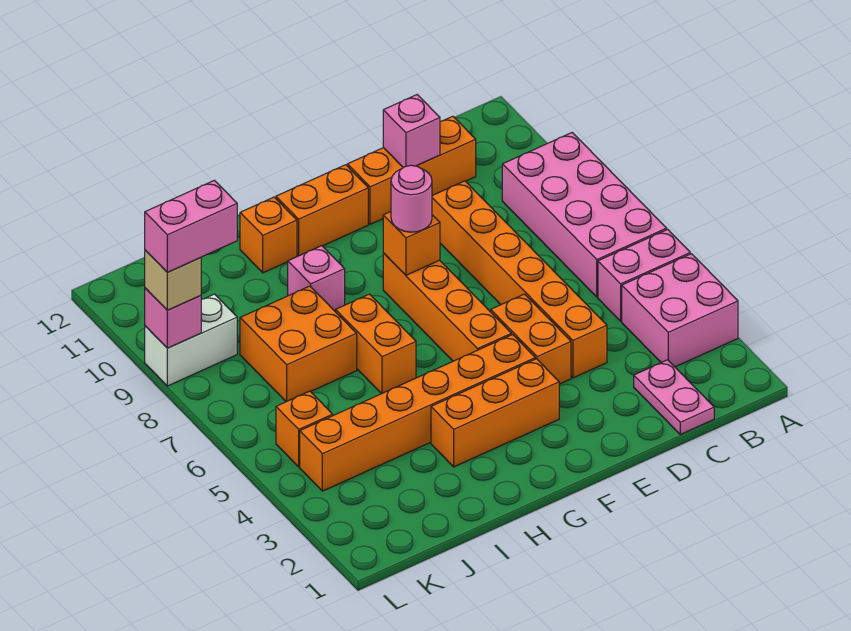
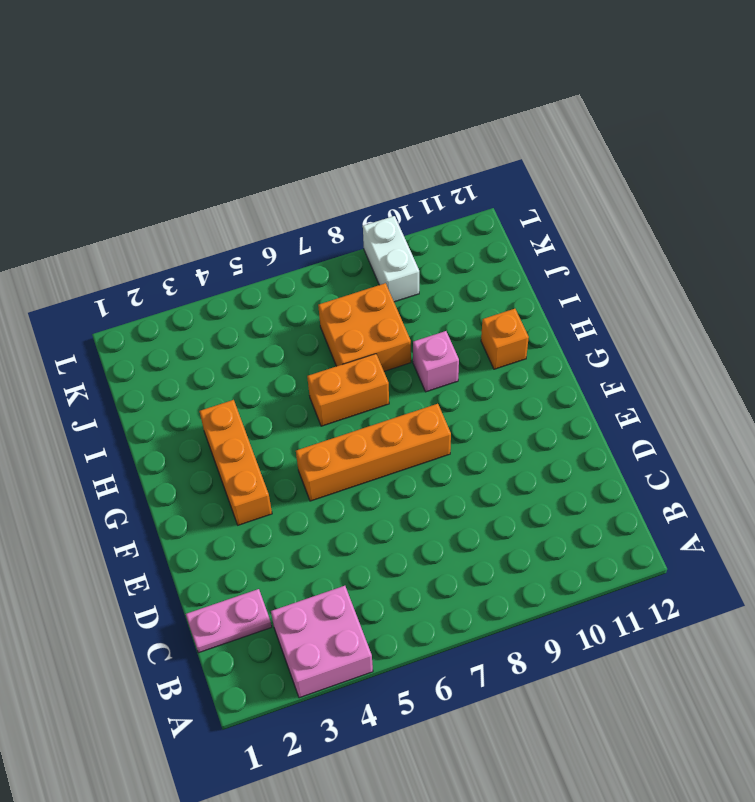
none -> pink brick A5:B5 level 1
none -> pink brick A6:B9 level 1
none -> orange brick C11:E11 level 1

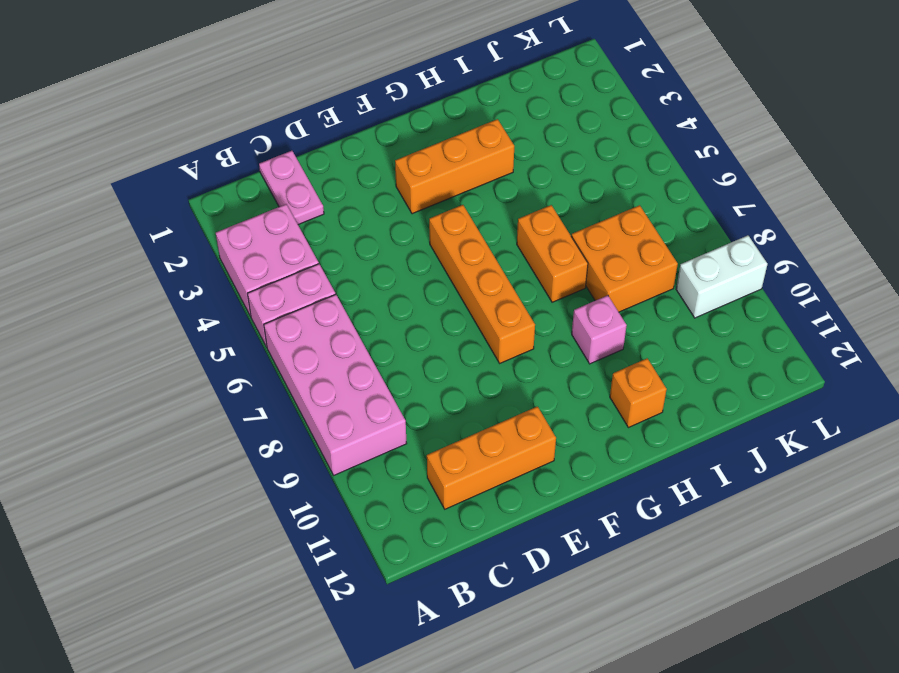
none -> orange brick D4:D9 level 1
none -> orange brick E4:E5 level 1
none -> orange brick F4:K4 level 1

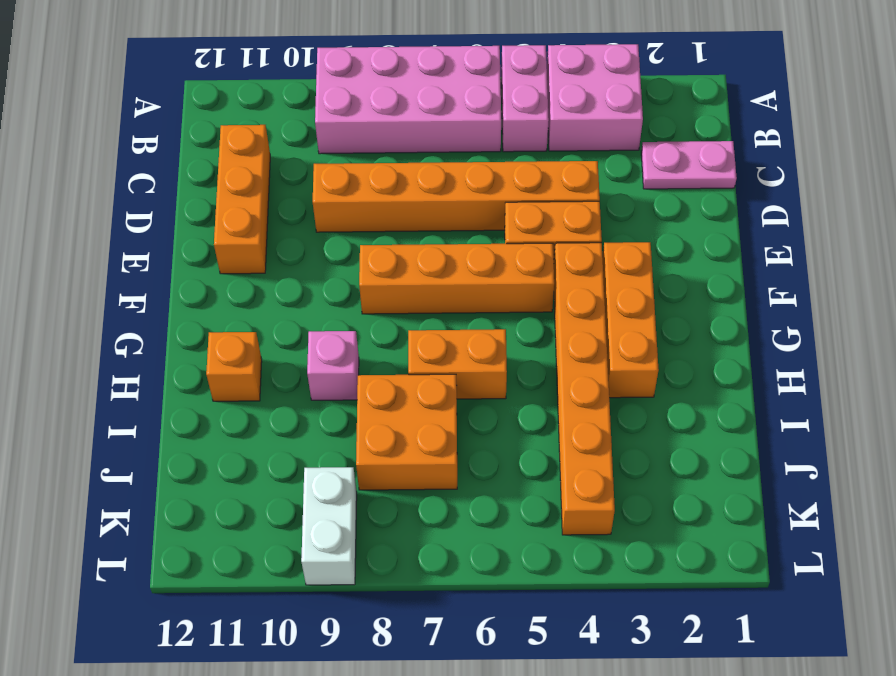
none -> orange brick F11:G11 level 1
none -> orange brick K5 level 1
none -> pink brick D11 level 2

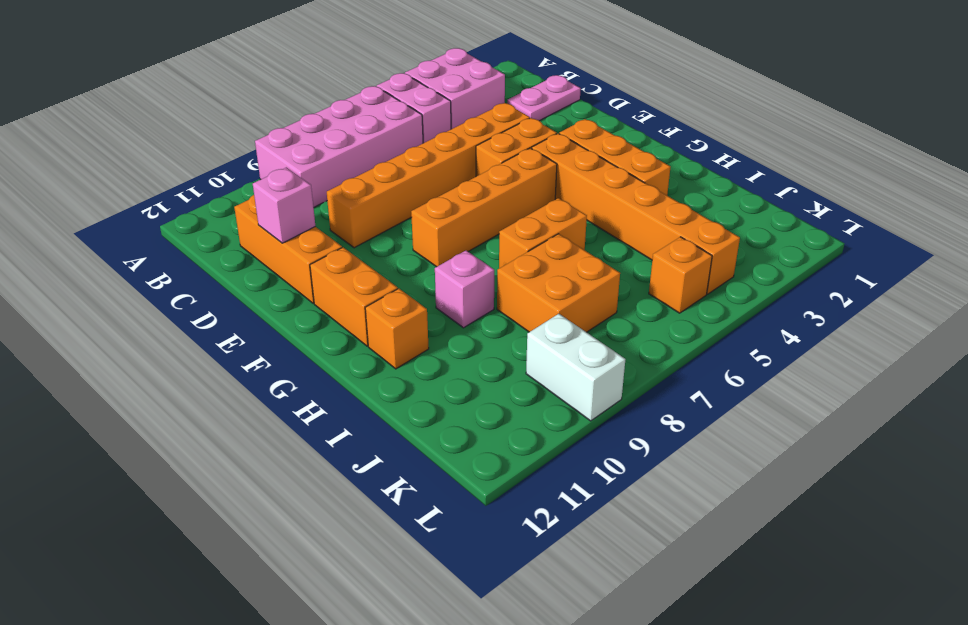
none -> orange brick F8 level 2
none -> pink brick L9 level 2
none -> pink round brick F8 level 3

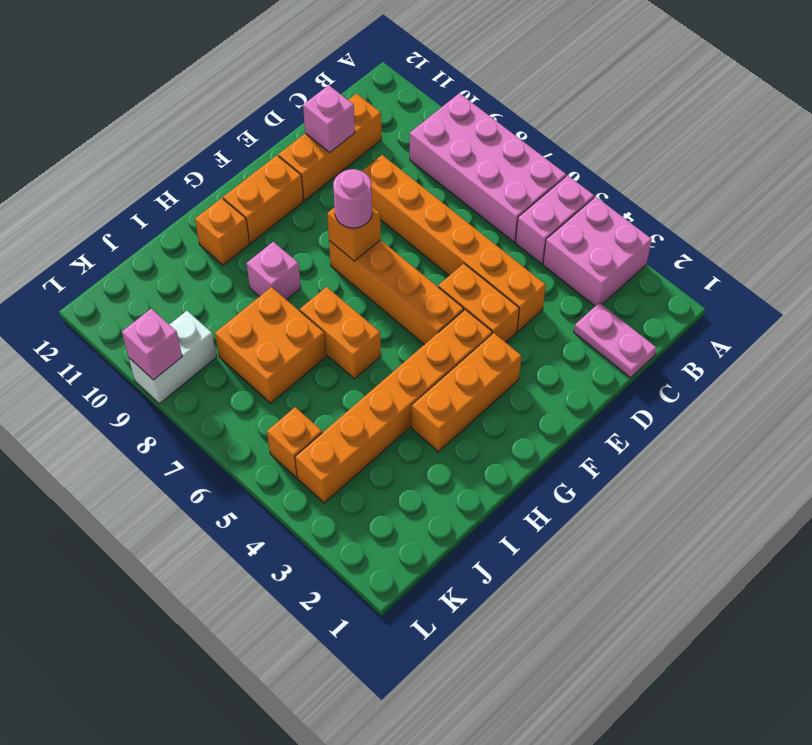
none -> tan brick L9 level 3
none -> pink brick K9:L9 level 4

